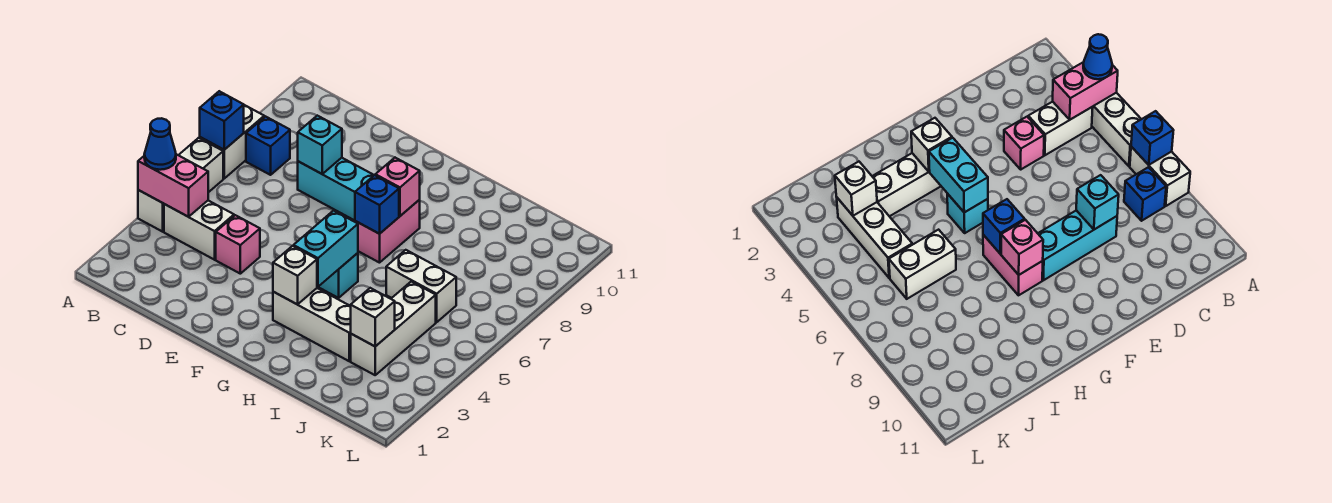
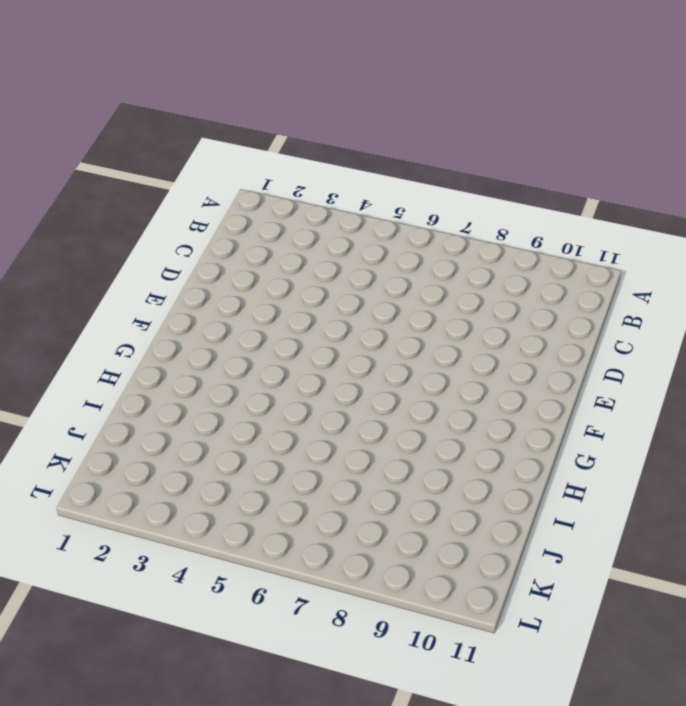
none -> white brick A4:A6 level 1
none -> white brick A7:A8 level 1
none -> white brick B4:C4 level 1

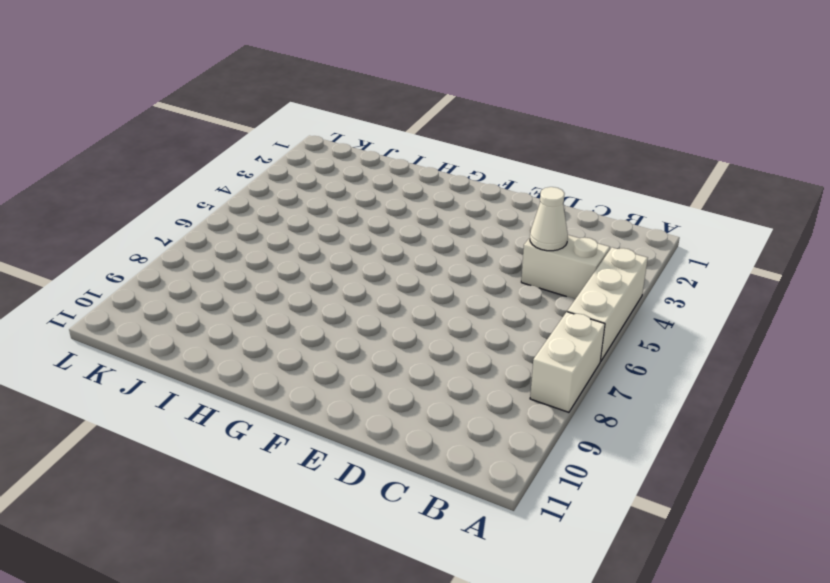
white cone C4 level 2 -> none
none -> blue brick B8 level 1
none -> pink brick D4 level 1
none -> cyan brick D8:F8 level 1

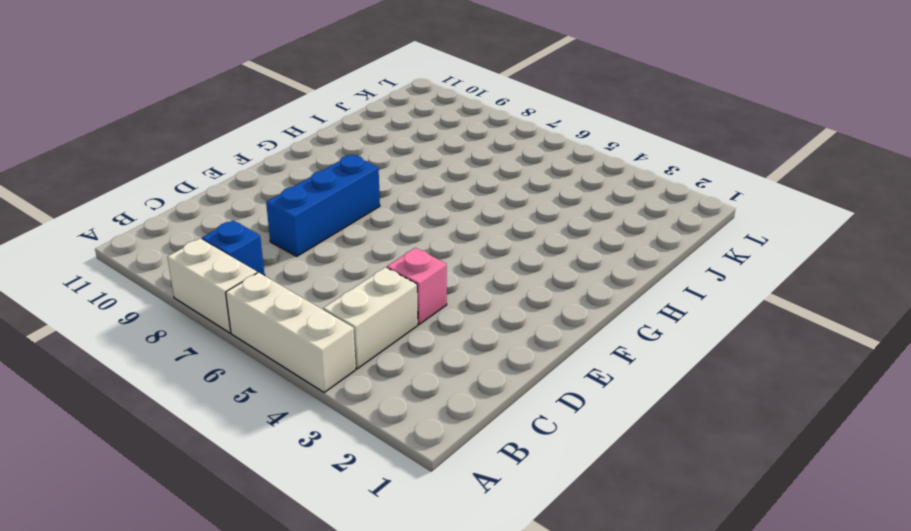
blue brick D8:F8 level 1 -> cyan brick D8:F8 level 1
none -> white brick G3:I3 level 1
none -> cyan brick G5 level 1
none -> pink brick G7:G8 level 1

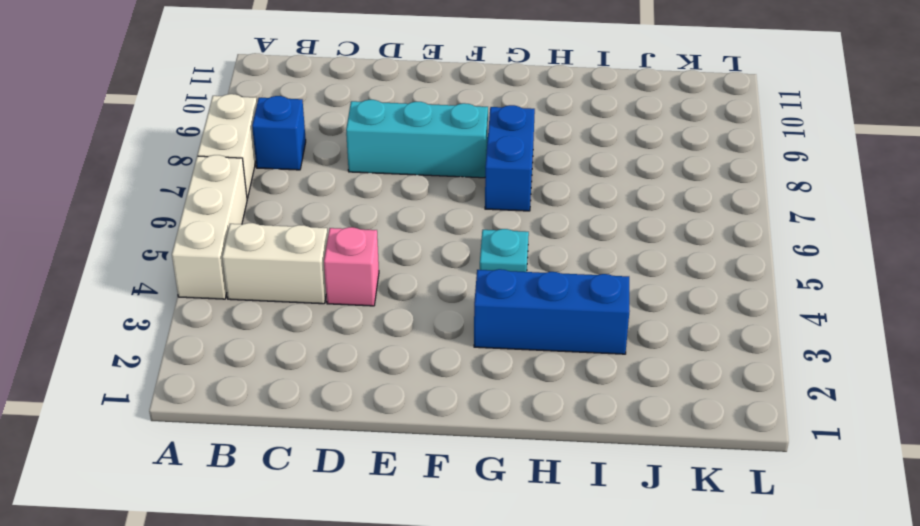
blue brick G3:I3 level 1 -> white brick G3:I3 level 1
cyan plate G5 level 1 -> cyan brick G5 level 1
blue brick G7:G8 level 1 -> pink brick G7:G8 level 1
none -> white brick I6:J6 level 1
none -> white brick J3:J5 level 1
none -> pink brick A4:B4 level 2

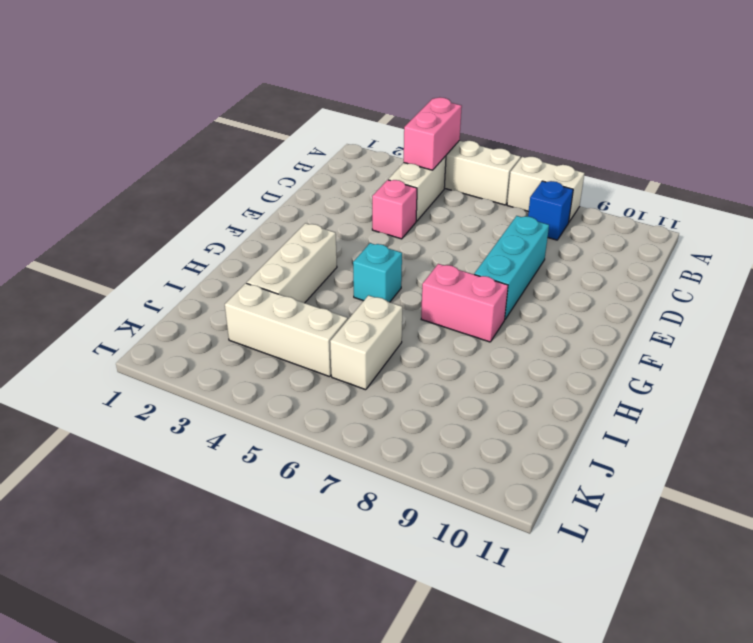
none -> blue brick A7 level 2
none -> cyan brick D8 level 2
none -> white brick G3 level 2

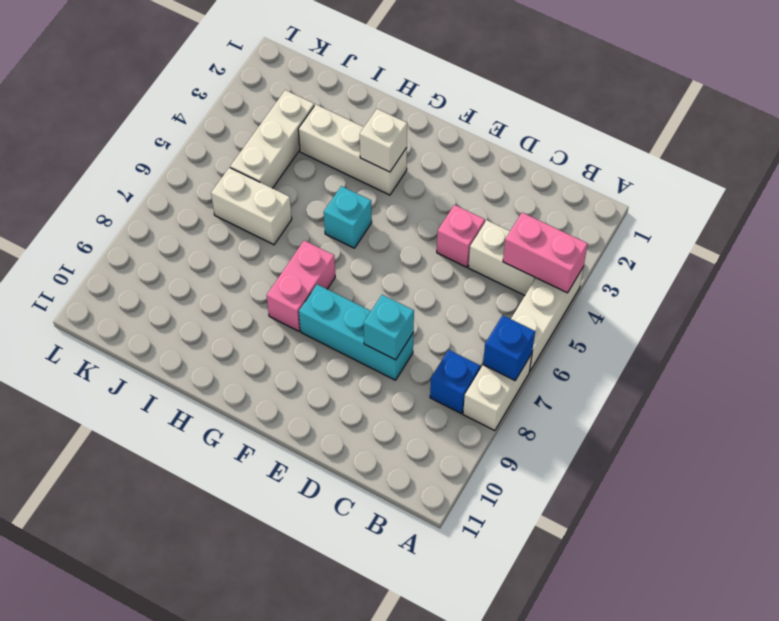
none -> cyan brick G4:G5 level 2
none -> blue brick G7 level 2
none -> pink brick G8 level 2

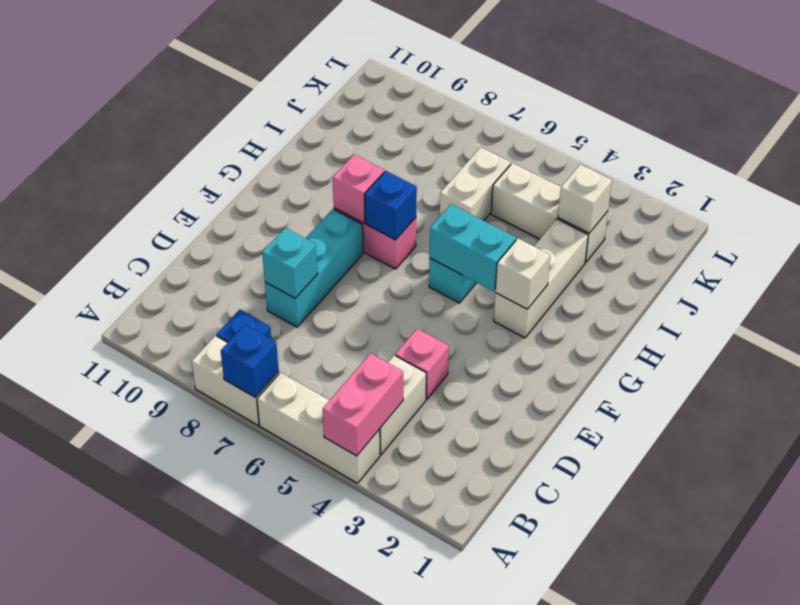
none -> blue cone A4 level 3

